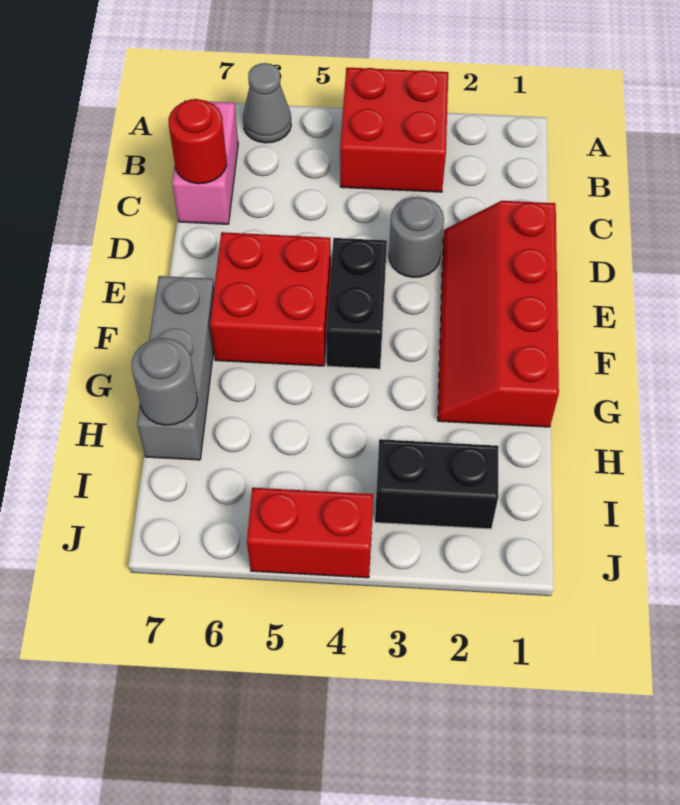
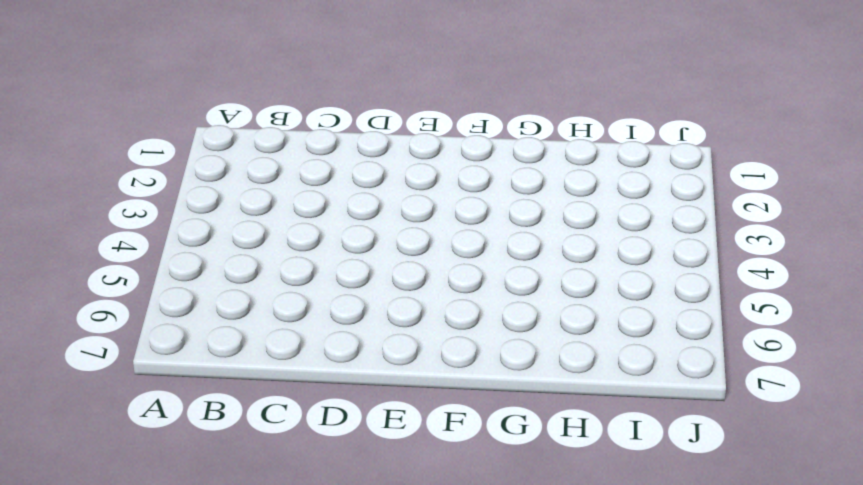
none -> red brick A3:B4 level 1
none -> grey cone A6 level 1
none -> pink brick B7:C7 level 1

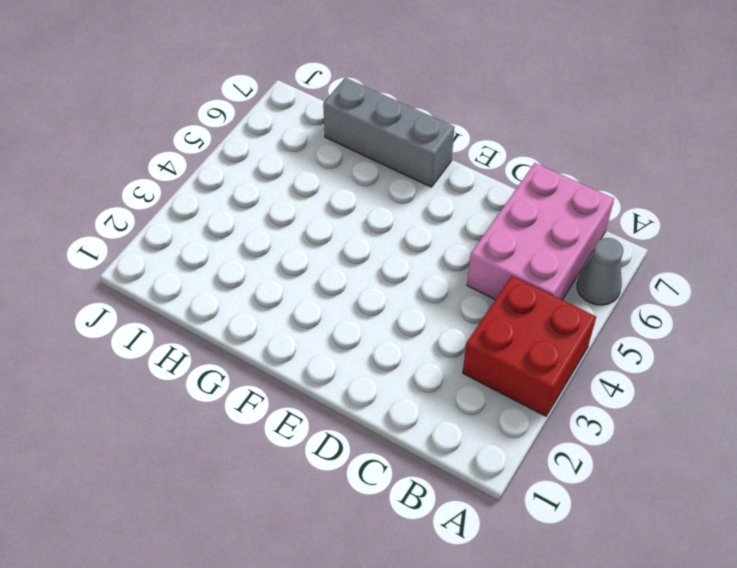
pink brick B5:C7 level 1 -> pink brick B7:C7 level 1
none -> red slope D1:G2 level 1 top 1
none -> grey round brick D3 level 1
none -> black brick E4:F4 level 1

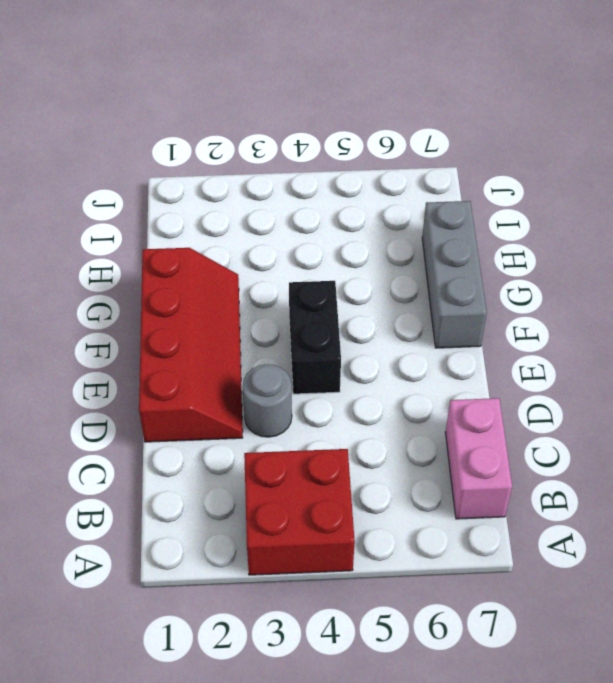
none -> grey cone A6 level 1
none -> red brick E5:F6 level 1
none -> black brick I2:I3 level 1

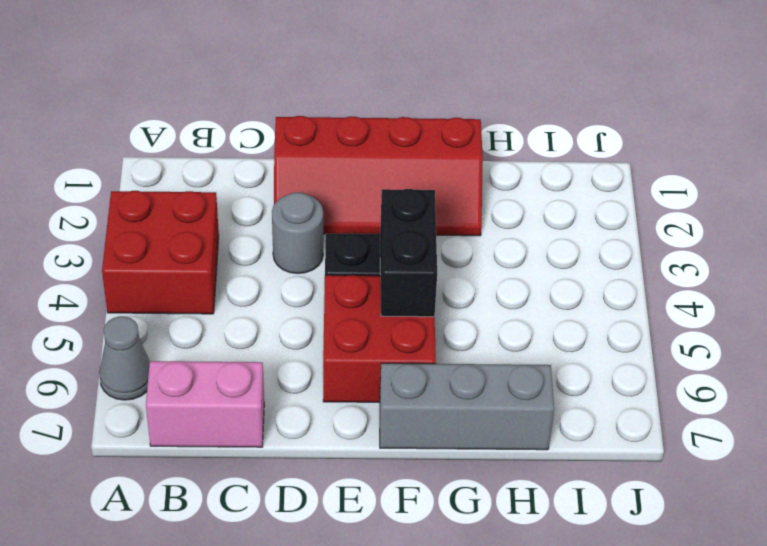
black brick F4:F5 level 2 -> black brick I2:I3 level 1
none -> red brick J4:J5 level 1
none -> red round brick C7 level 2
none -> grey round brick H7 level 2

